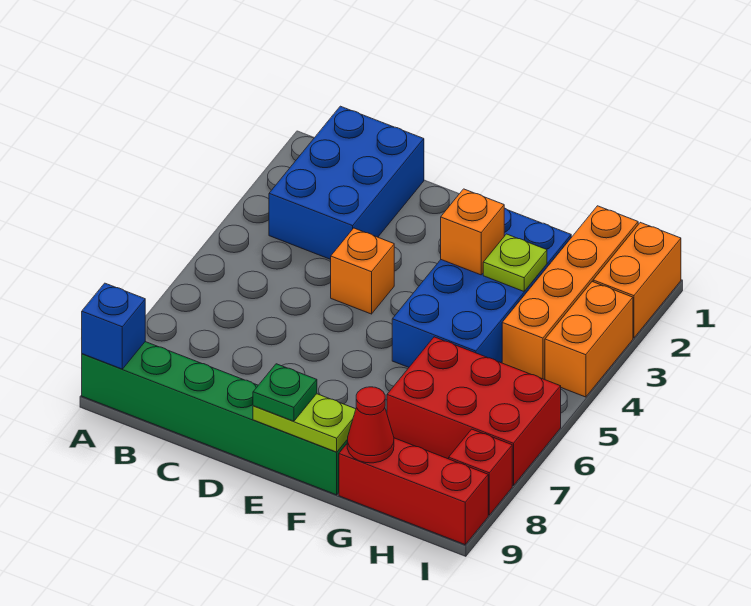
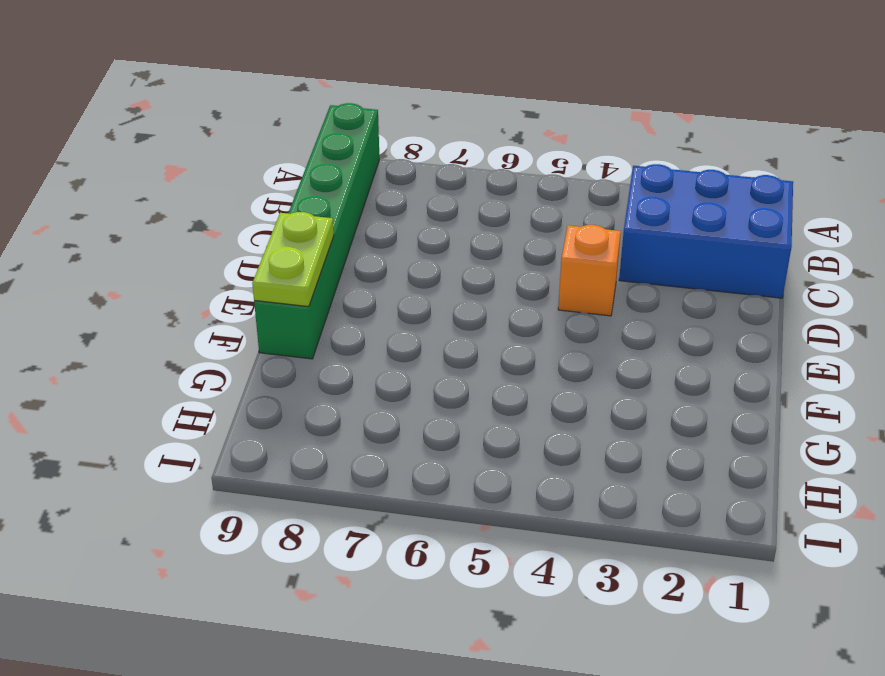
none -> blue brick F2:G5 level 1
none -> red brick G6:I7 level 1
none -> red brick G9:I9 level 1

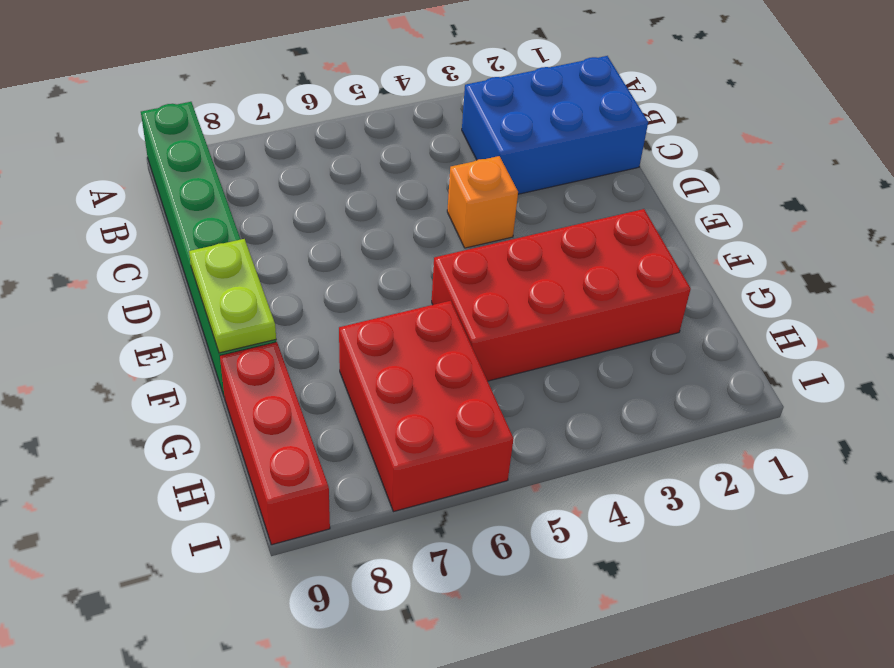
red brick F2:G5 level 1 -> blue brick F2:G5 level 1
none -> orange brick H1:H4 level 1
none -> orange brick I1:I2 level 1
none -> orange brick I3:I4 level 1

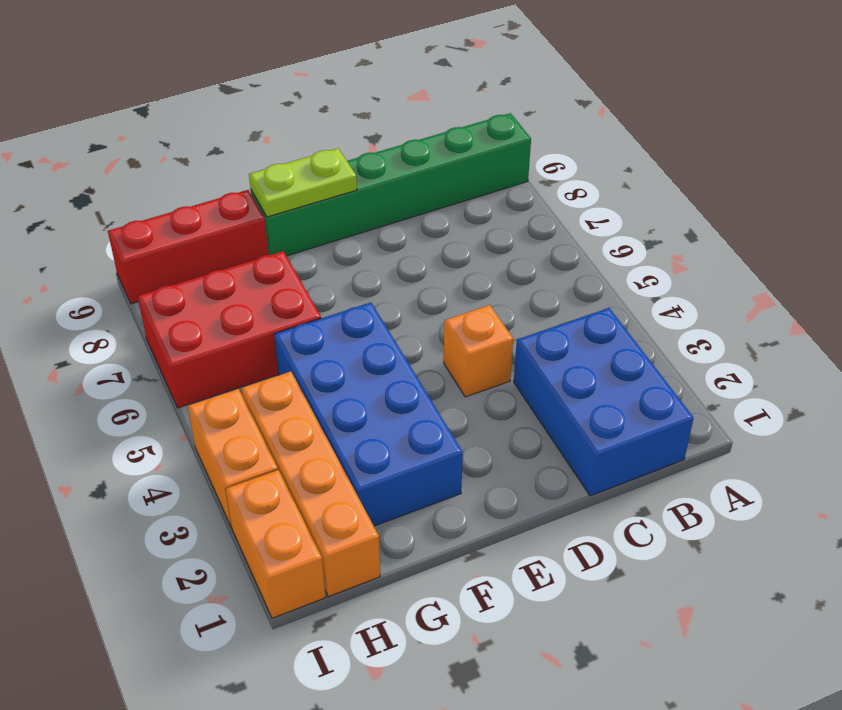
none -> red brick I8 level 1
none -> blue brick A9 level 2
none -> orange brick F3 level 2

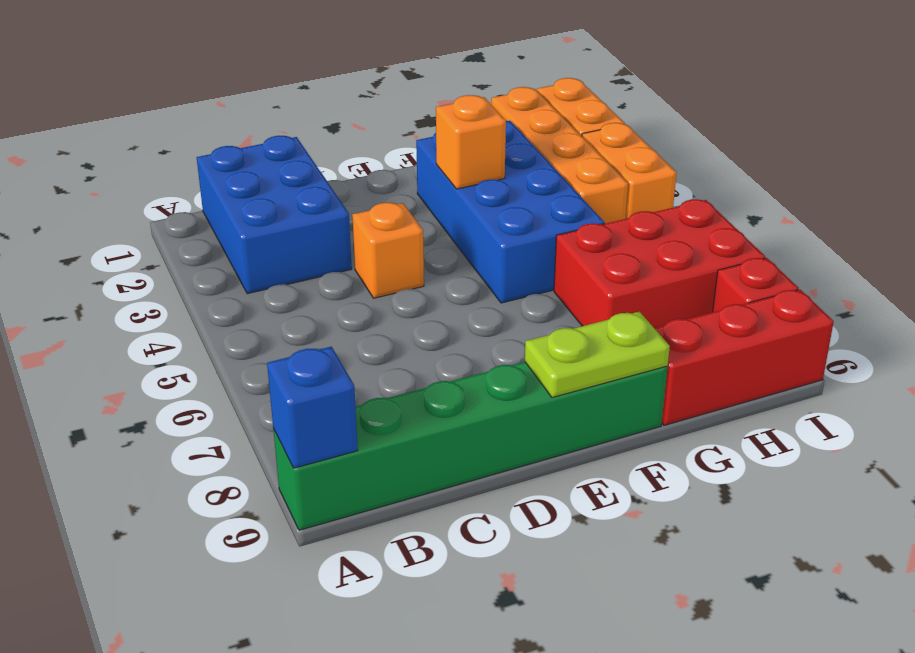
none -> lime plate G3 level 2
none -> red cone G9 level 2
none -> green plate E9 level 3

